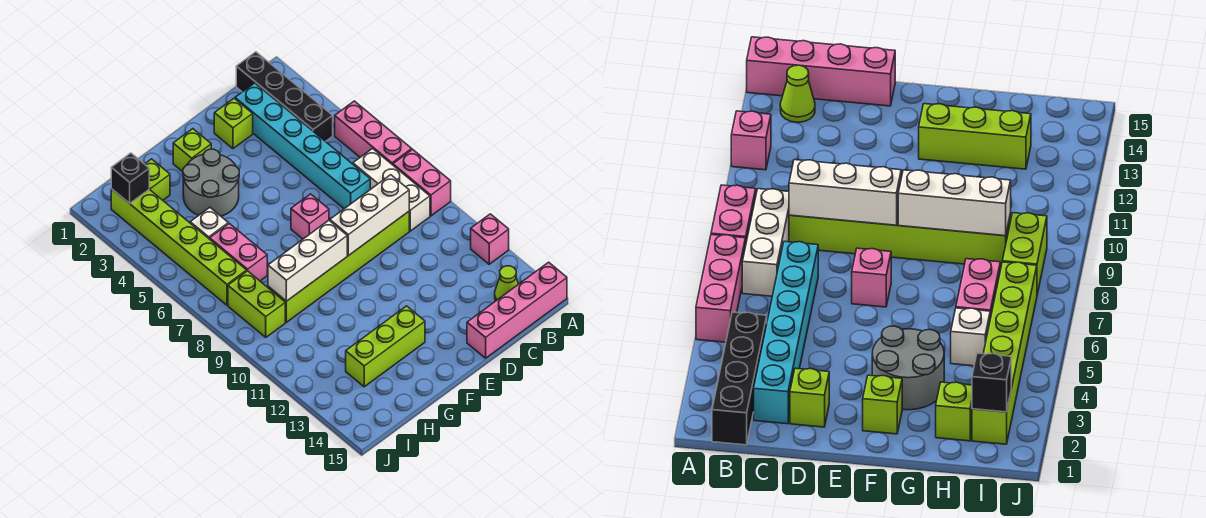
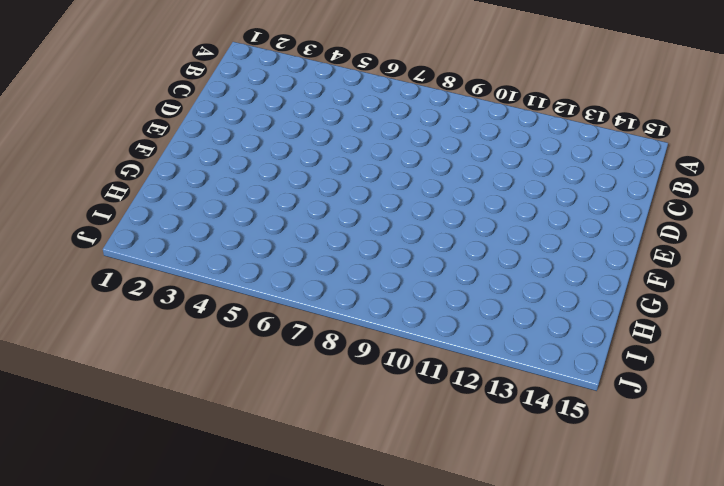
none -> pink brick A5:A7 level 1
none -> pink brick A8:A9 level 1
none -> pink brick A12 level 1

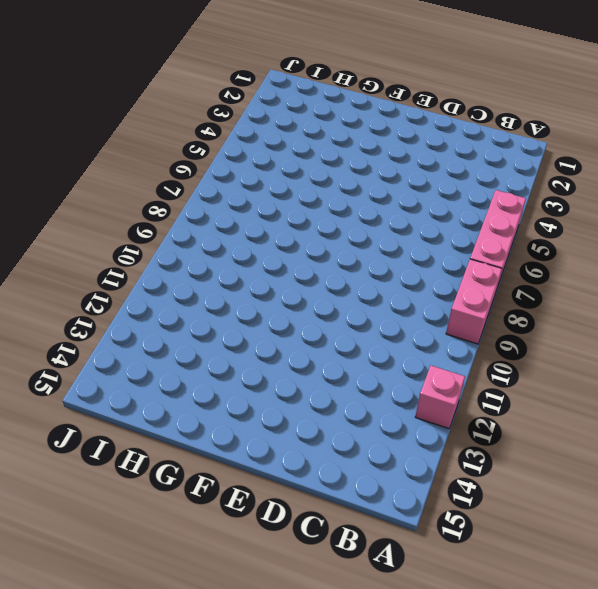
none -> pink brick A15:D15 level 1
none -> black brick B1:B4 level 1
none -> white brick B7:B9 level 1

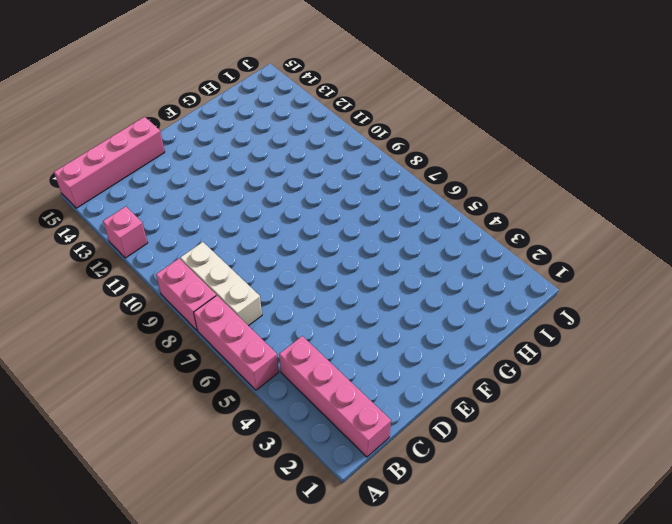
pink brick B1:B4 level 1 -> black brick B1:B4 level 1
none -> lime cone B14 level 1
none -> cyan brick C2:C7 level 1
none -> lime brick C9:H9 level 1

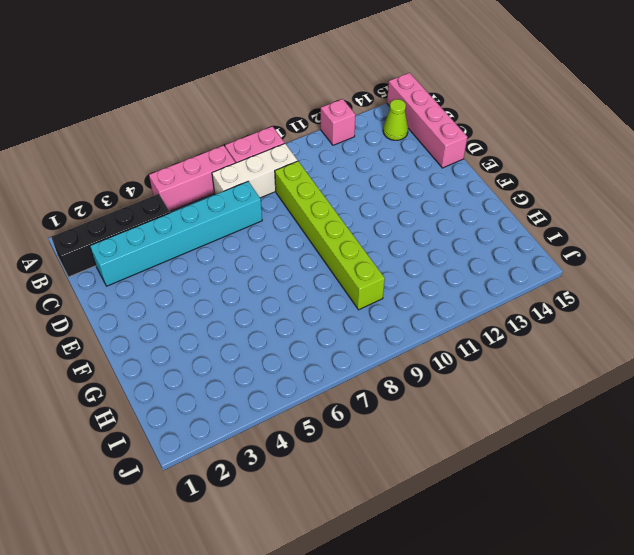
none -> lime brick D2 level 1
none -> pink brick E7 level 1
none -> lime brick F2 level 1

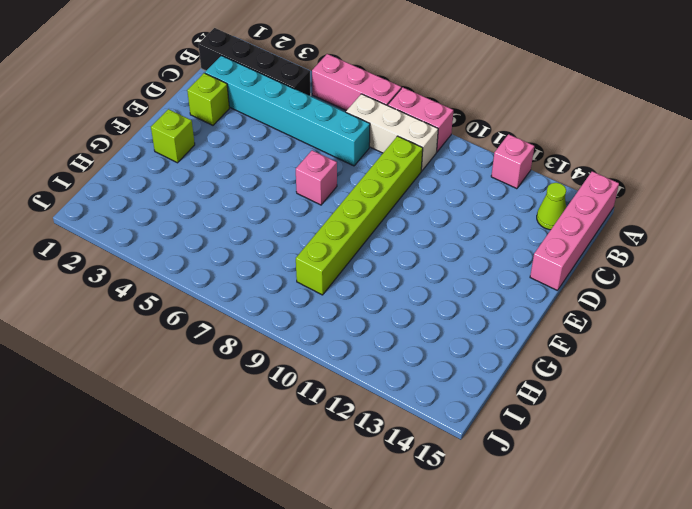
none -> grey round brick F3:G4 level 1
none -> lime brick F13:H13 level 1
none -> lime brick H2 level 1

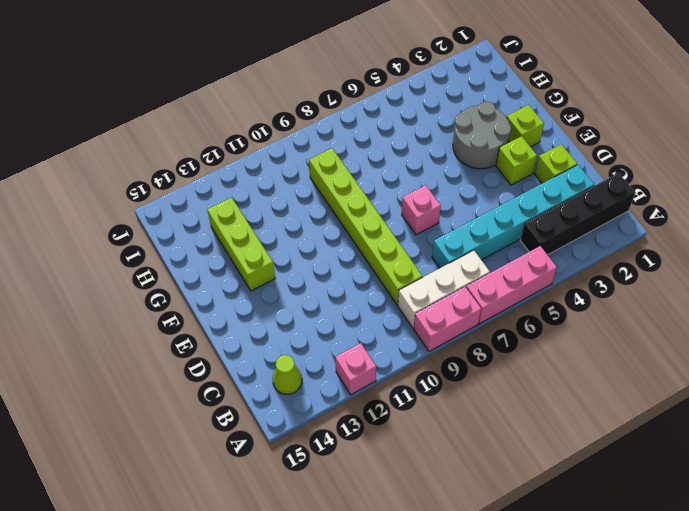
lime brick E3 level 1 -> lime brick H2 level 1
none -> pink brick A15:D15 level 1
none -> white brick H5 level 1
none -> pink brick H6:H7 level 1

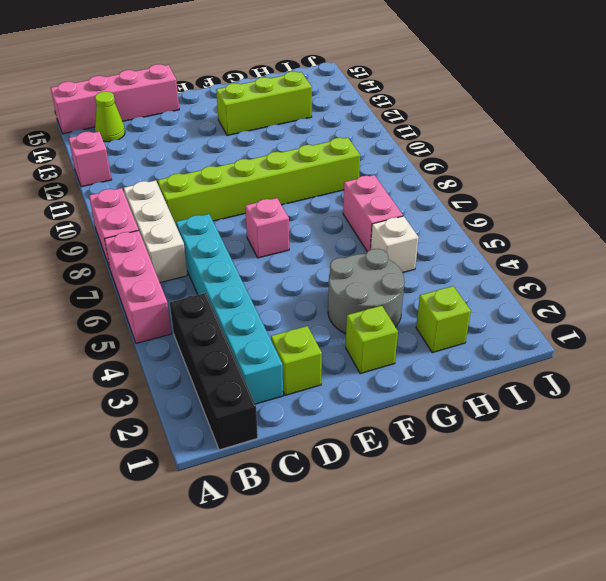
none -> lime brick I2:I7 level 1
none -> lime brick I8:I9 level 1
none -> white brick C9:E9 level 2

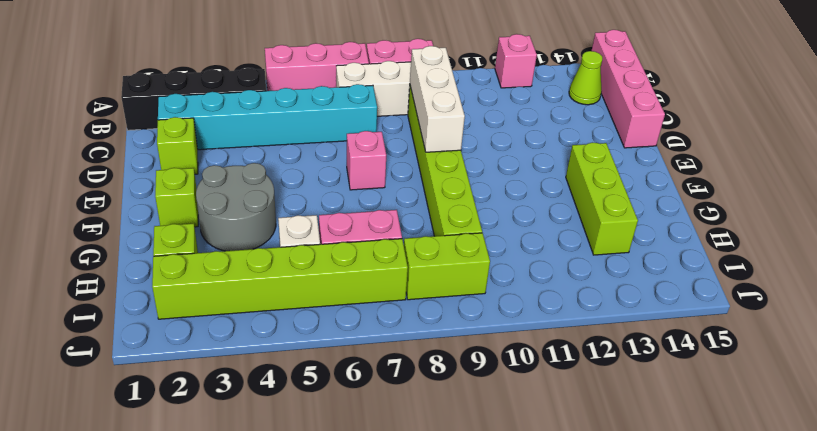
none -> white brick F9:H9 level 2
none -> black brick I2 level 2

